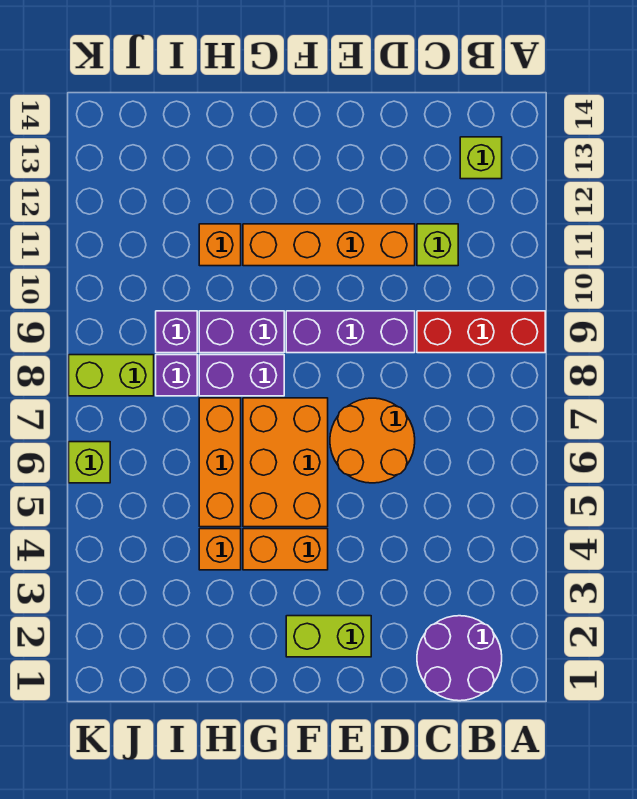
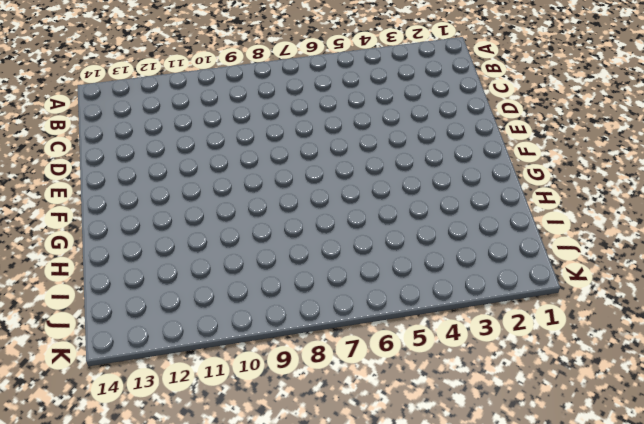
none -> red brick A9:C9 level 1
none -> purple round brick B1:C2 level 1
none -> lime brick B13 level 1

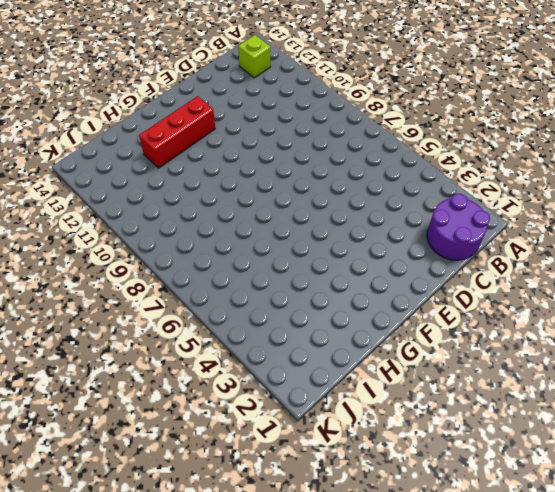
red brick F12:H12 level 1 -> red brick A9:C9 level 1
none -> lime brick C11 level 1
none -> orange round brick D6:E7 level 1
none -> purple brick D9:F9 level 1

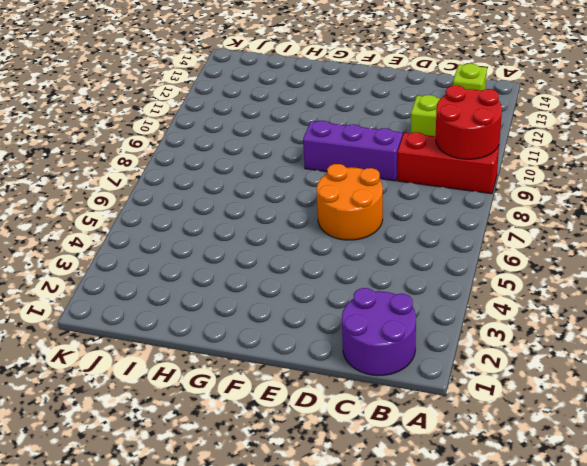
red round brick A9:B10 level 2 -> none
none -> orange brick D11:G11 level 1
none -> lime brick E2:F2 level 1
none -> orange brick F4:G4 level 1

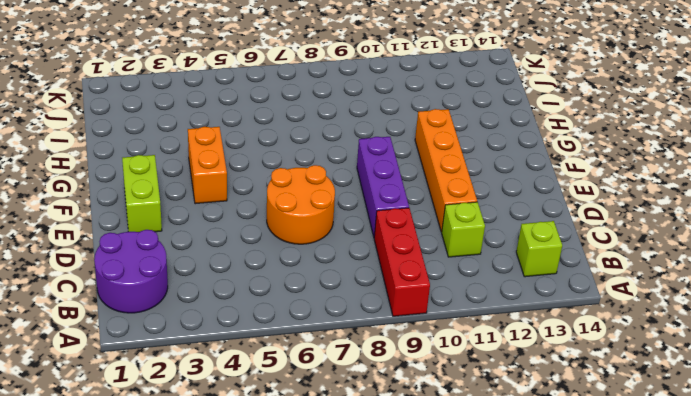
none -> orange brick F5:G7 level 1
none -> purple brick G8:H8 level 1
none -> purple brick G9:H9 level 1

